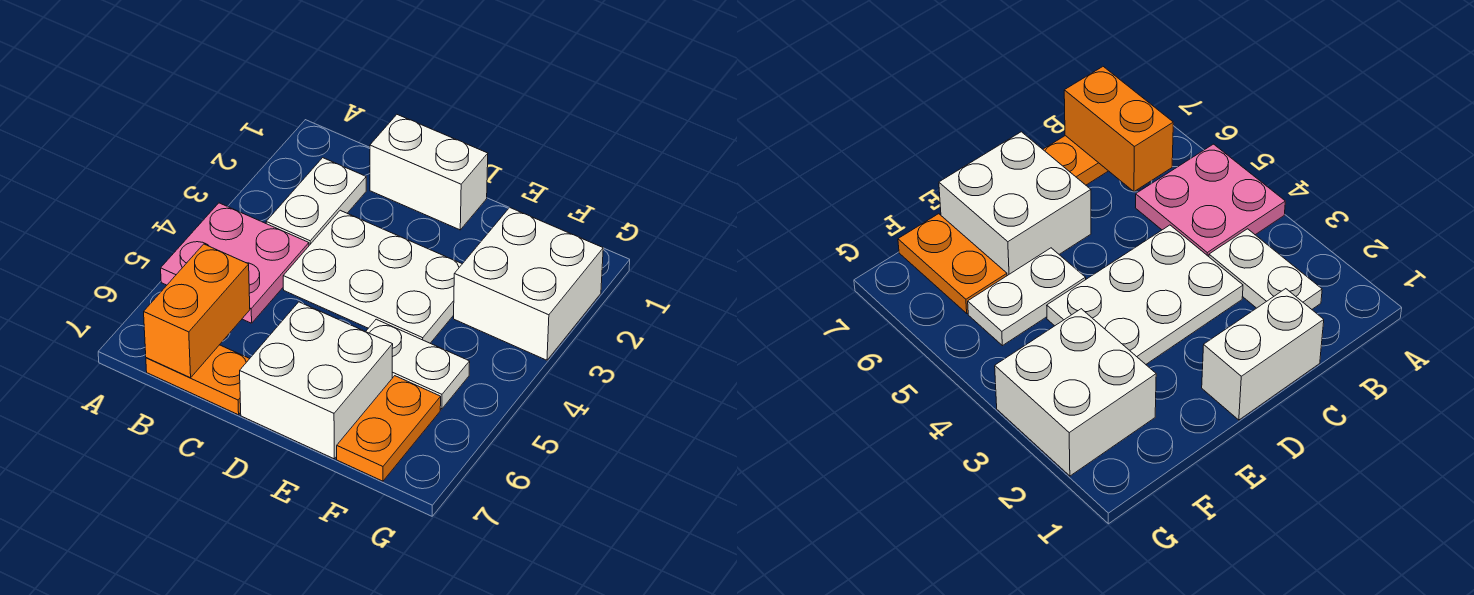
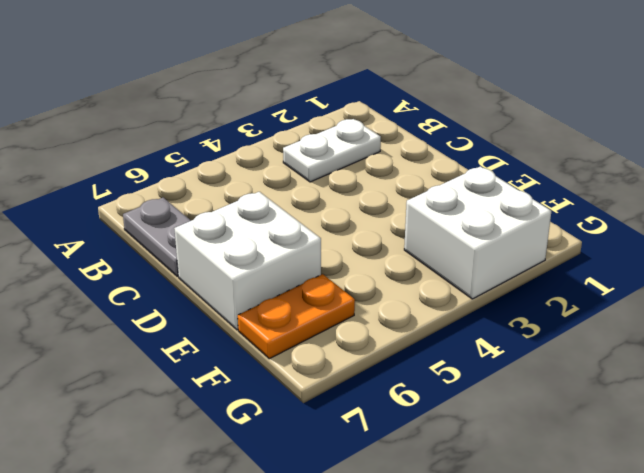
grey plate B7:C7 level 1 -> orange plate B7:C7 level 1
none -> pink plate A4:B5 level 1
none -> white brick C1:D1 level 1

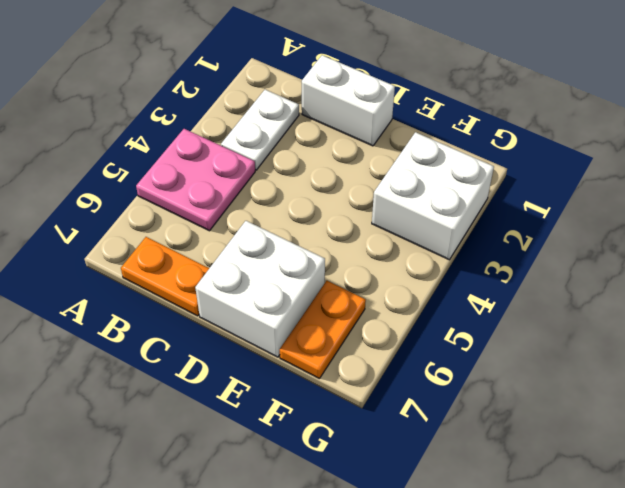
none -> white plate C3:E4 level 1
none -> white plate E5:F5 level 1

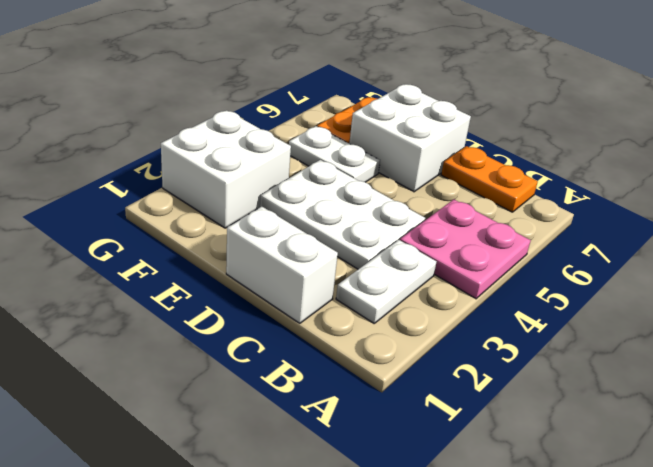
none -> orange brick B6:B7 level 2

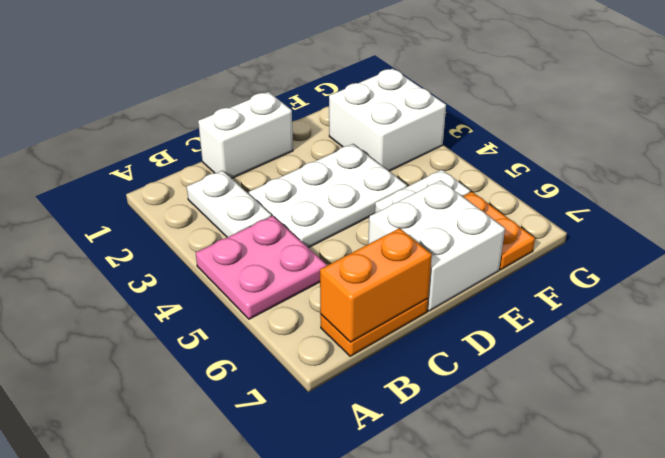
orange brick B7:C7 level 2 -> orange brick B6:B7 level 2

